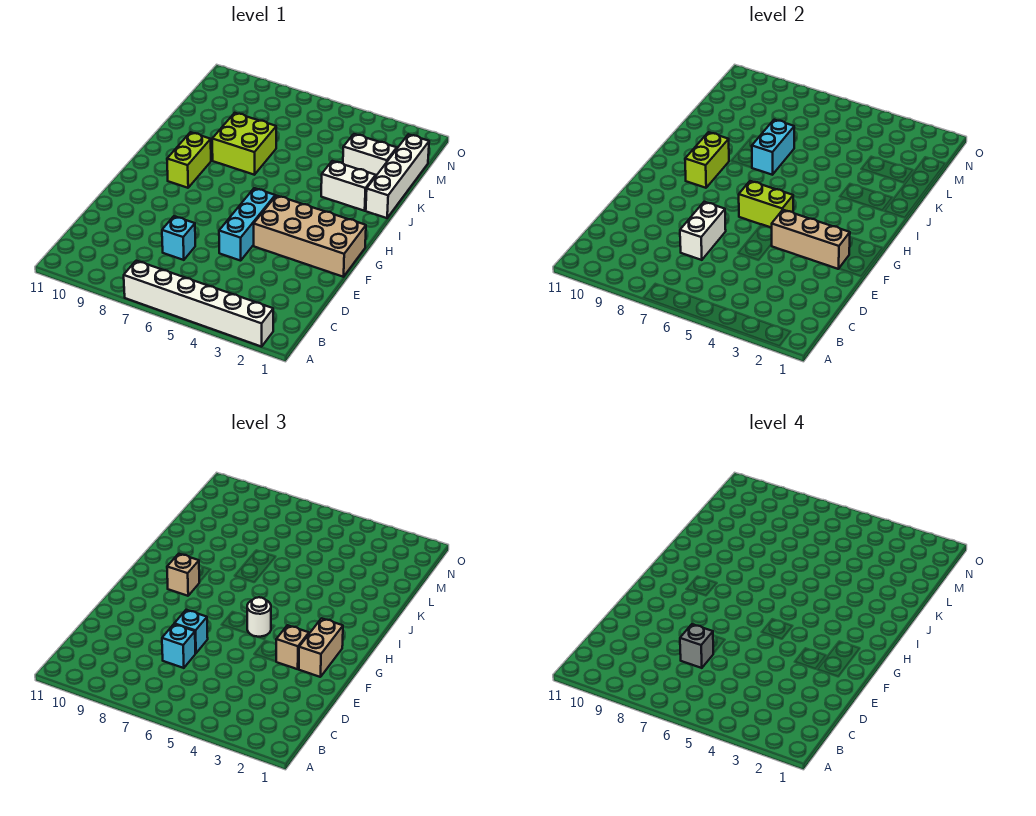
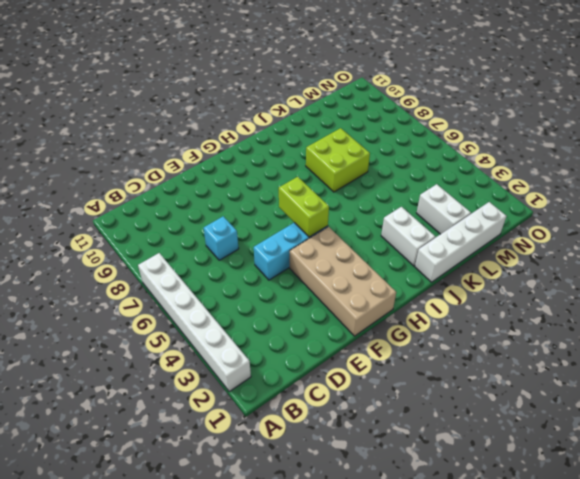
none -> lime brick H9:I9 level 1
none -> white brick D7:E7 level 2
none -> tan brick F2:F4 level 2

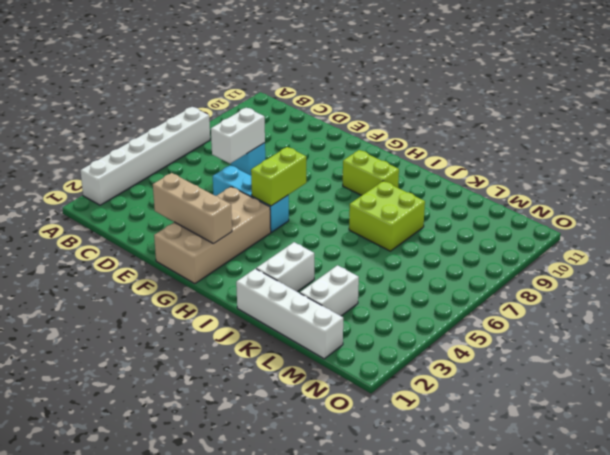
white brick D6:D7 level 2 -> white brick D7:E7 level 2
tan brick E2:G2 level 2 -> tan brick F2:F4 level 2
none -> lime brick H9:I9 level 2
none -> cyan brick J7:K7 level 2
none -> cyan brick D7 level 3

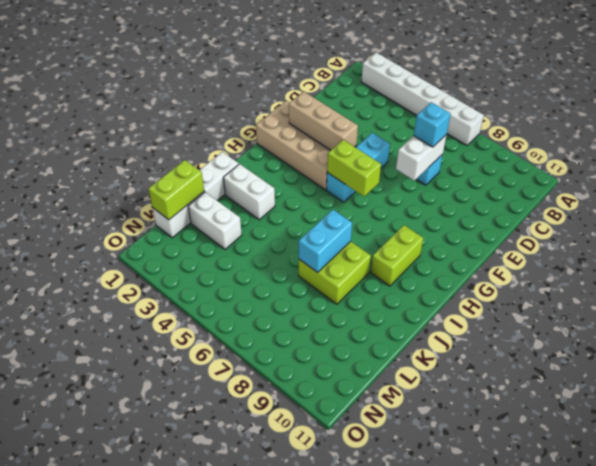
lime brick L1:M1 level 2 -> lime brick H9:I9 level 2
none -> cyan brick E7 level 3
none -> tan brick F2:G2 level 3
none -> tan brick F3 level 3

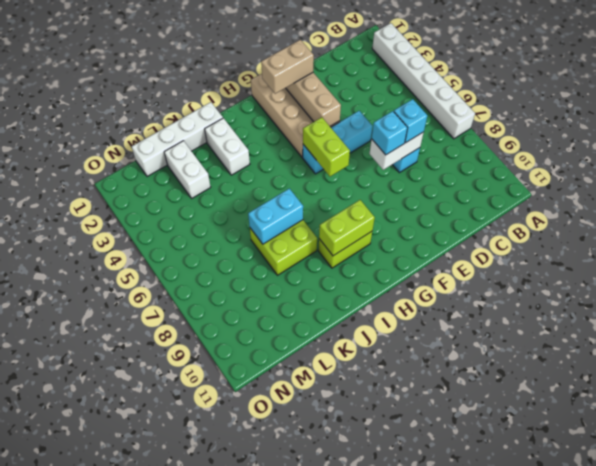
none -> tan brick F3 level 3
none -> white round brick G5 level 3
none -> tan brick H9 level 3

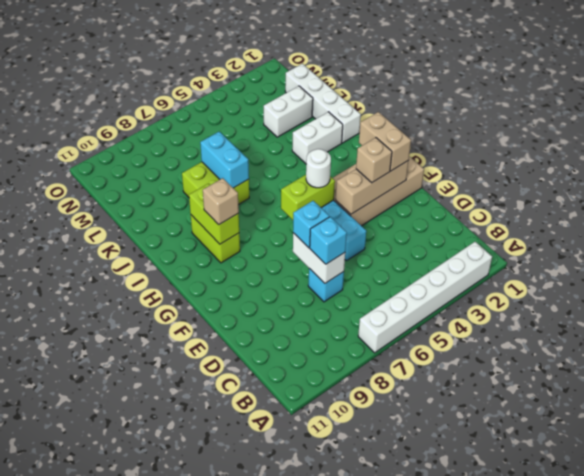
none -> grey brick D7 level 4

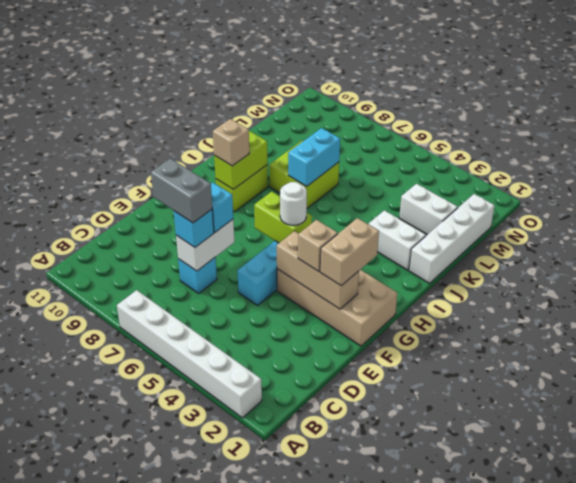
grey brick D7:D8 level 4 -> grey brick D7 level 4

